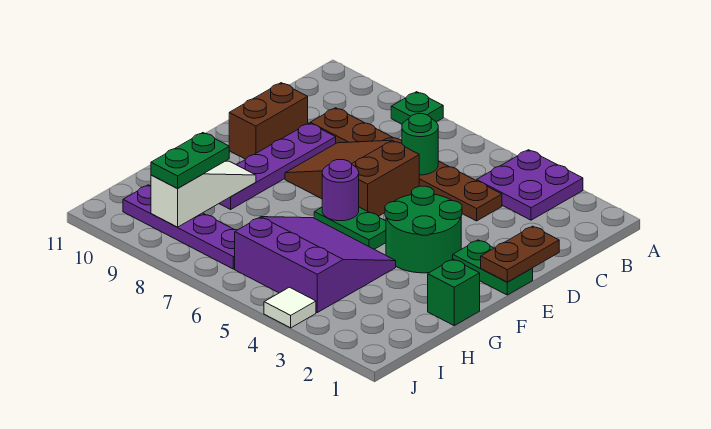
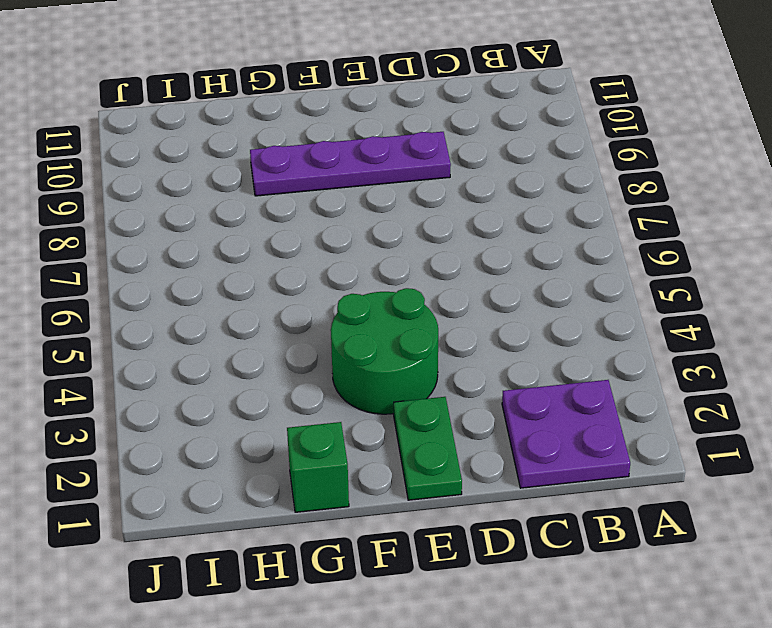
purple plate B1:C2 level 1 -> purple plate A3:B4 level 1
none -> green plate A8 level 1
none -> brown plate C4:C9 level 1
none -> brown slope D6:E8 level 1 top 6

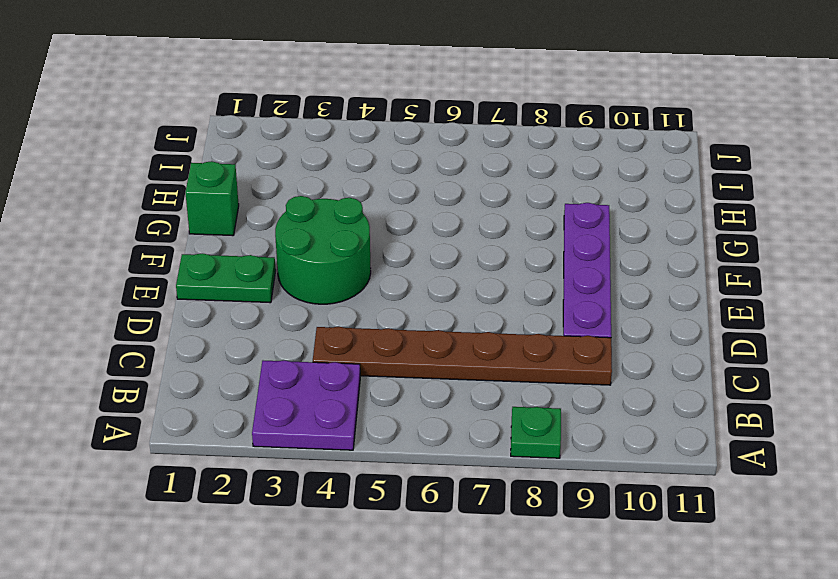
none -> brown slope D6:E8 level 1 top 6
none -> brown brick D10:E10 level 1
none -> green plate F5:F6 level 1

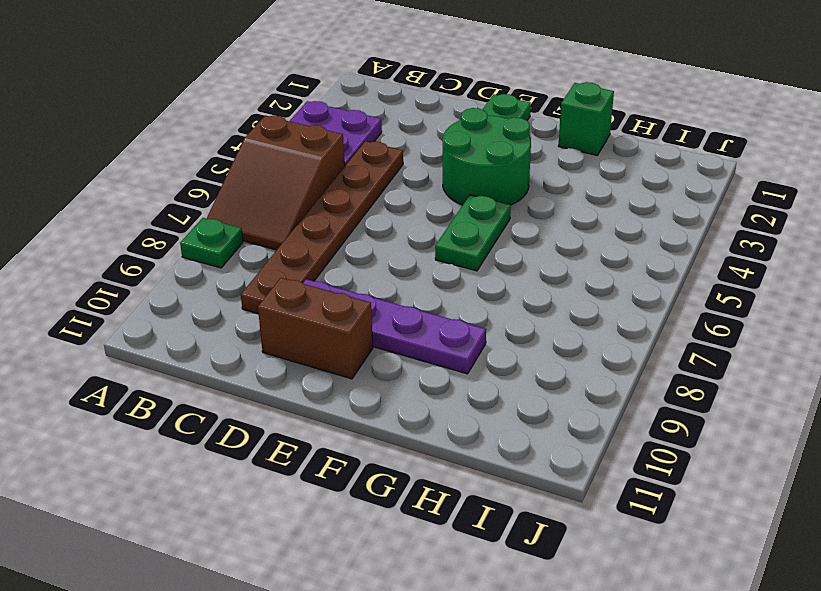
brown slope A5:B7 level 1 top 5 -> brown slope D6:E8 level 1 top 6
none -> purple slope G4:I6 level 1 top I
none -> purple plate I7:I10 level 1
none -> white tile J4 level 1

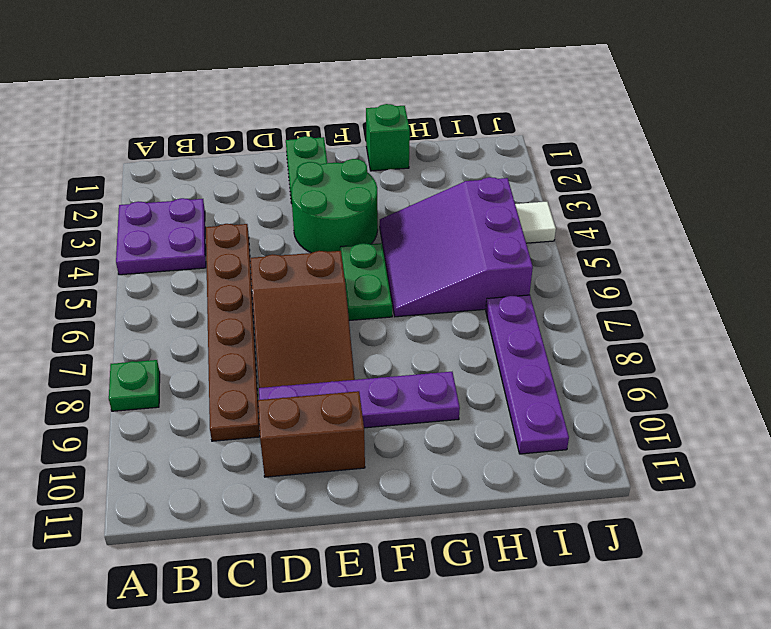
none -> green round brick C6 level 2
none -> brown plate D1:E1 level 2
none -> purple round brick F6 level 2

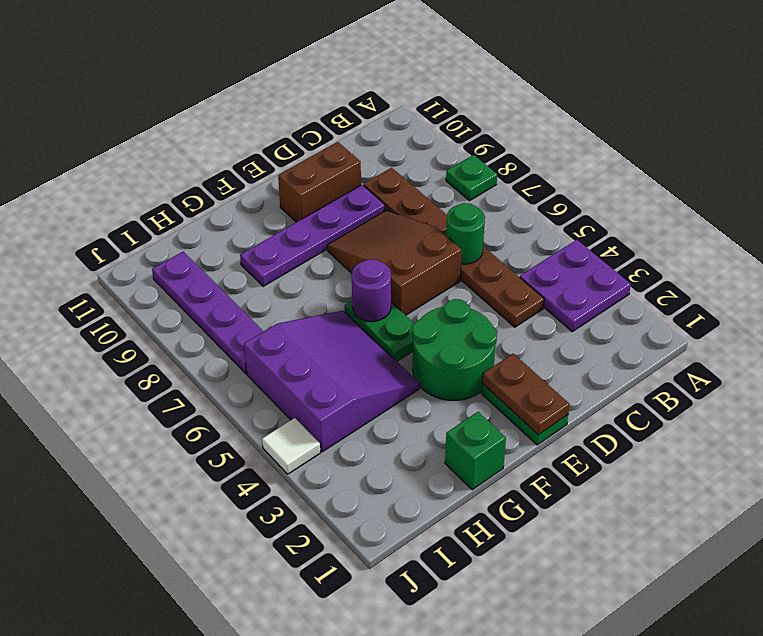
brown plate E1:E2 level 2 -> brown plate D1:E1 level 2
none -> white slope G9:I9 level 2 top I
none -> green plate H9:I9 level 3

